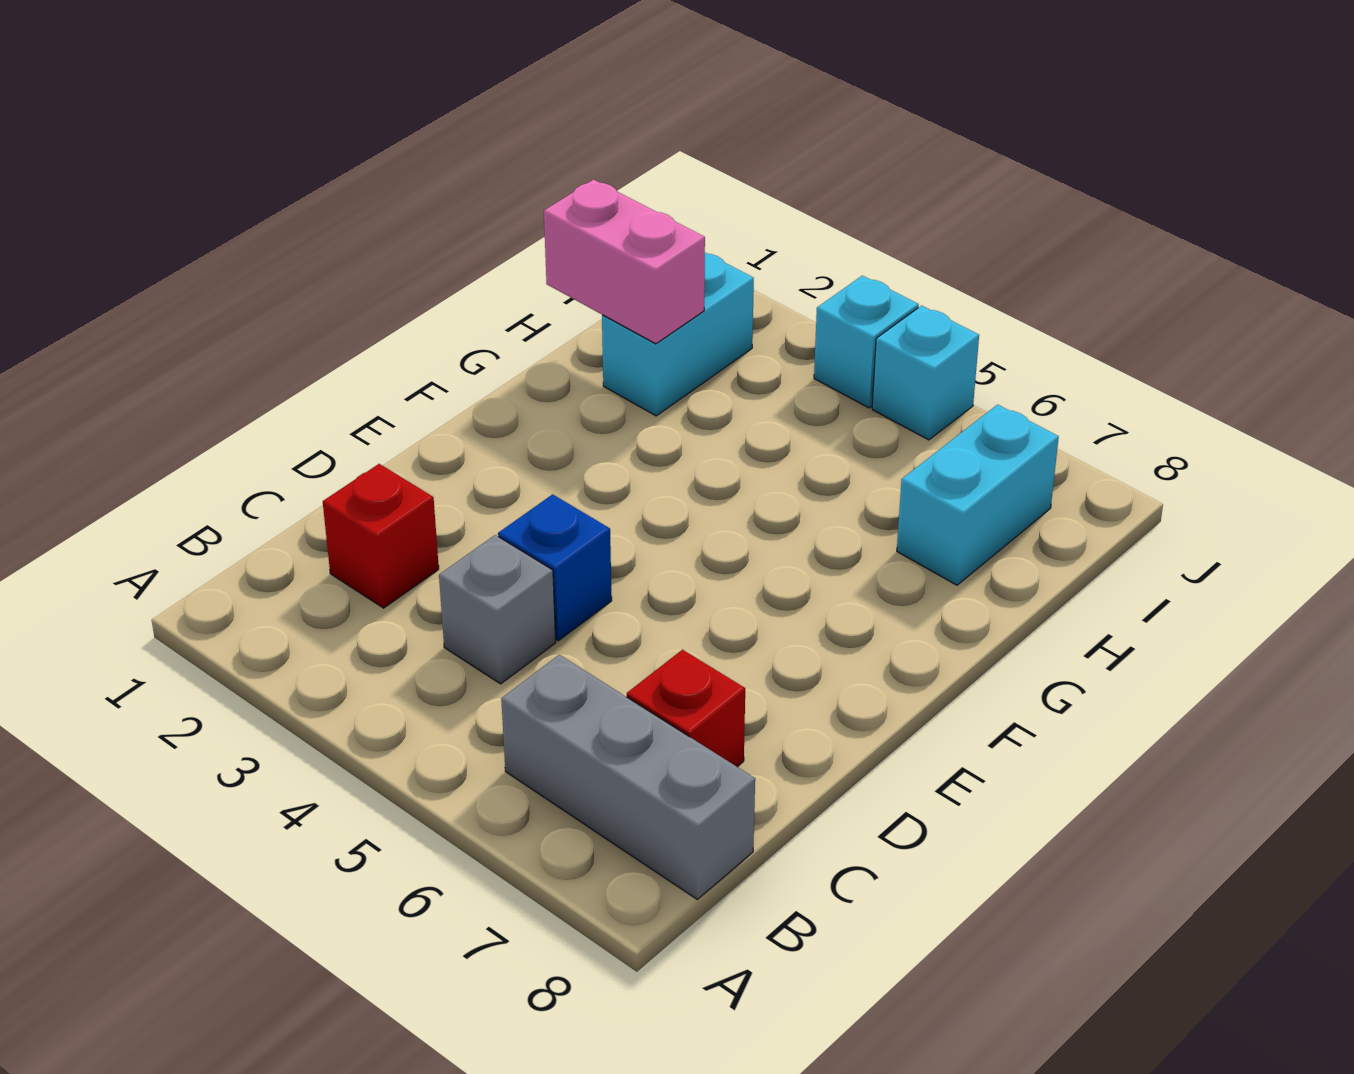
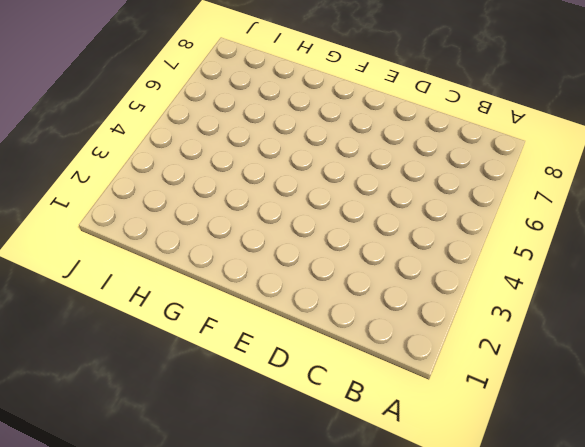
none -> grey brick B6:B8 level 1
none -> red brick C2 level 1

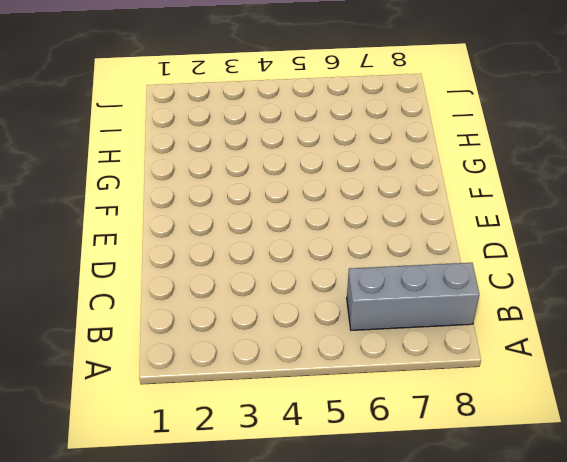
none -> red brick C2 level 1
none -> grey brick C4 level 1

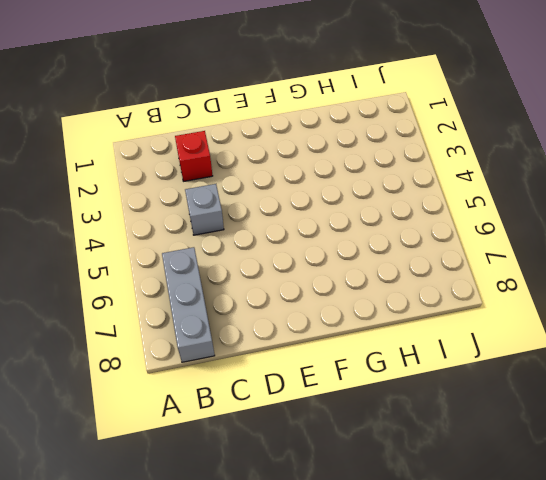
none -> red brick C7 level 1
none -> blue brick D4 level 1

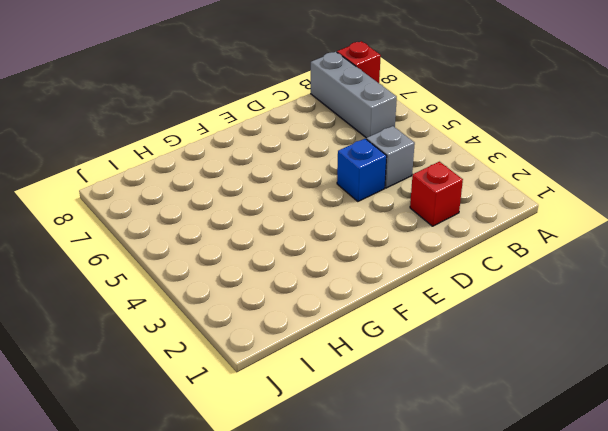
red brick A8 level 1 -> red brick C7 level 1
none -> cyan brick H2:I2 level 1
none -> cyan brick H7:I7 level 1

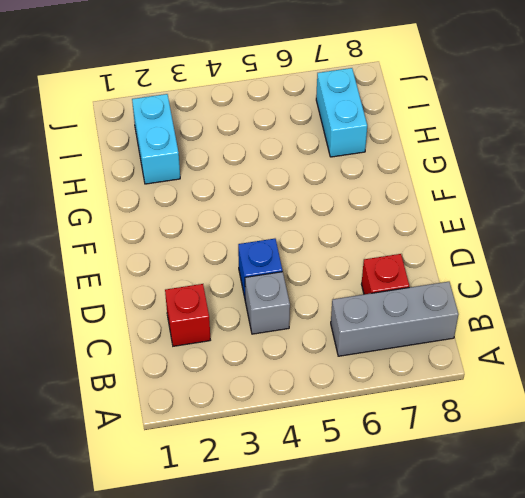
none -> cyan brick J4 level 1
none -> cyan brick J5 level 1

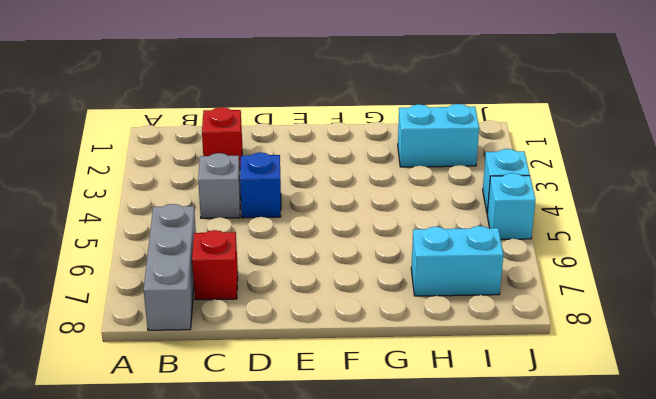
none -> pink brick H1:H2 level 2

